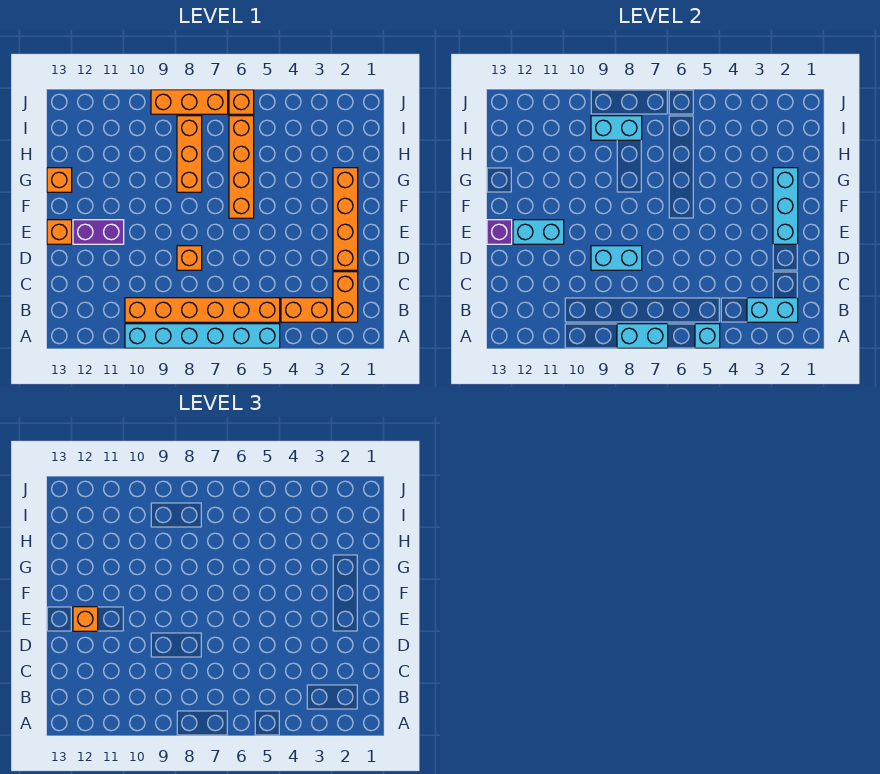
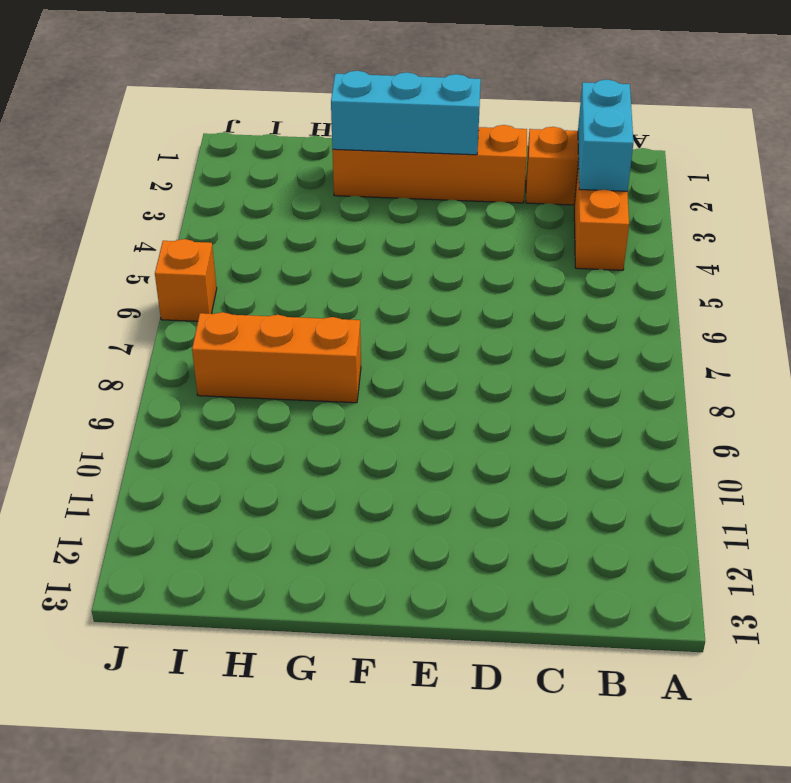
none -> cyan brick A5:A10 level 1
none -> orange brick B5:B10 level 1
none -> orange brick D8 level 1

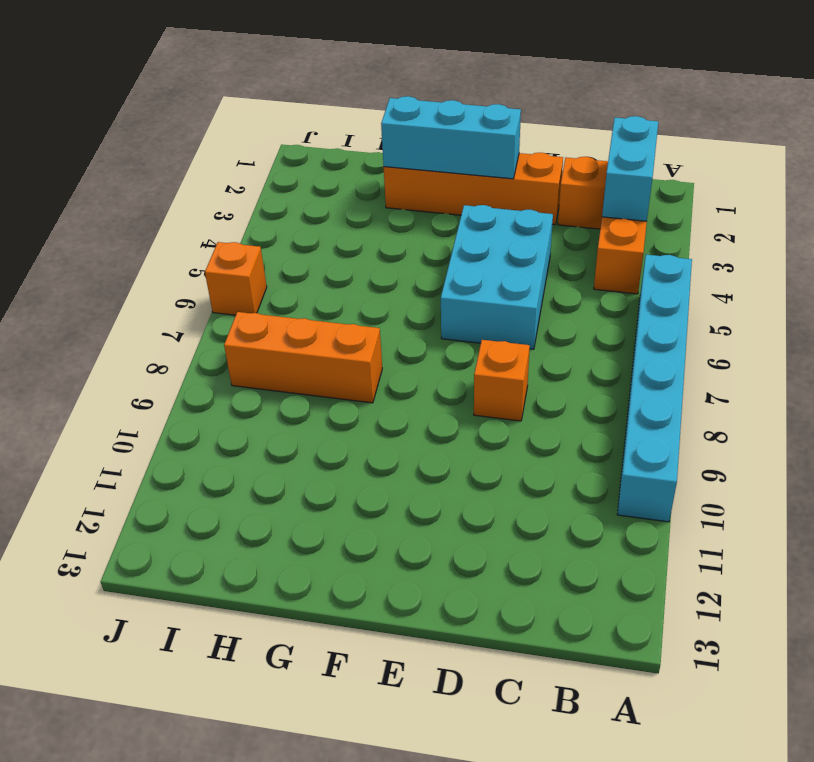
cyan brick D4:E6 level 1 -> none
none -> orange brick B5:B10 level 1
none -> purple brick E11:E12 level 1
none -> orange brick E13 level 1

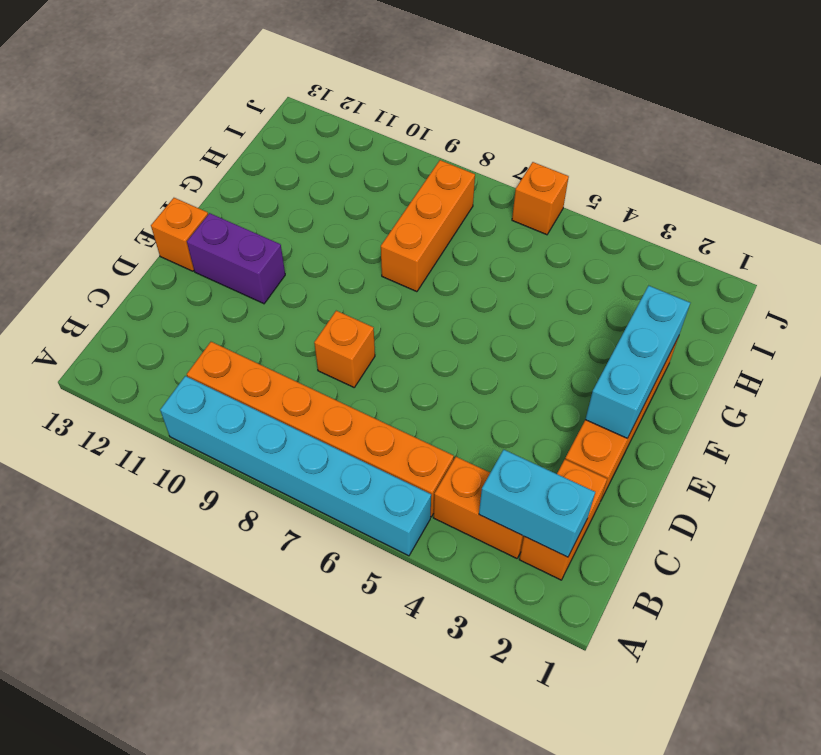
none -> orange brick F6:I6 level 1
none -> orange brick G13 level 1
none -> orange brick J7:J9 level 1

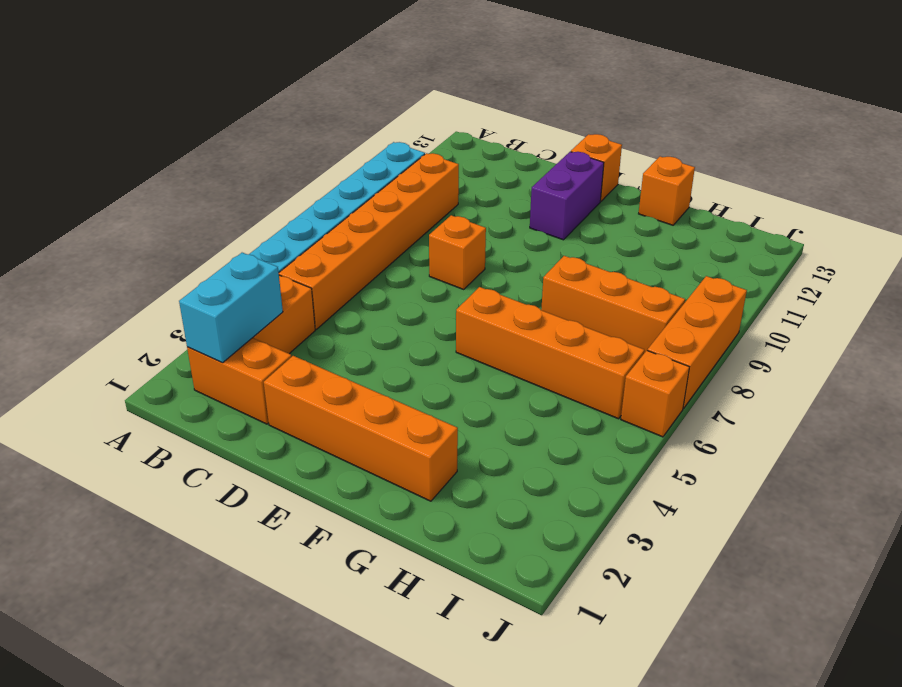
none -> cyan brick A5 level 2
none -> cyan brick A7:A8 level 2
none -> cyan brick D8:D9 level 2

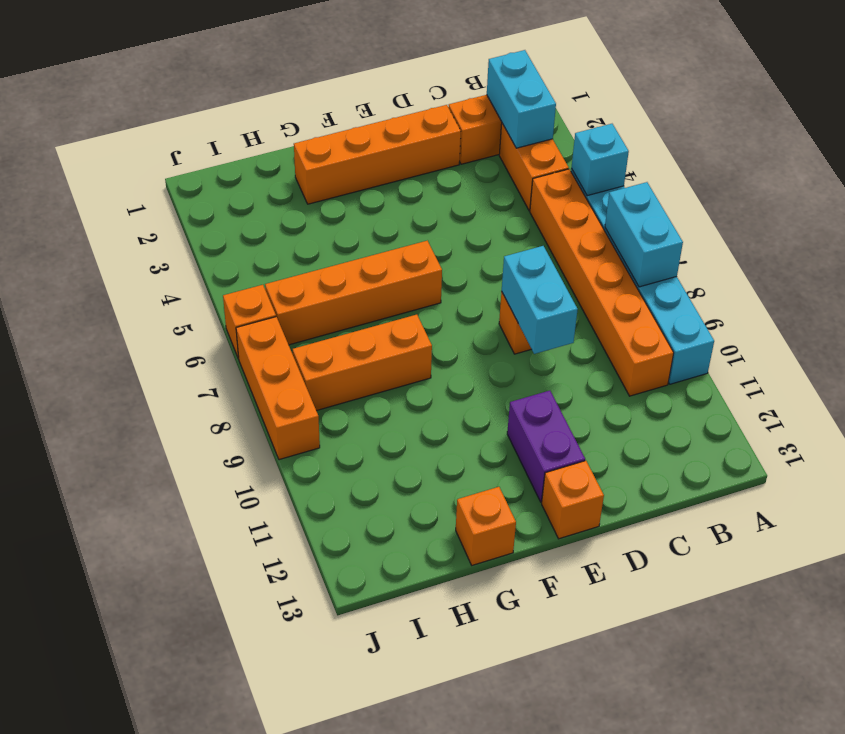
none -> cyan brick E2:G2 level 2
none -> cyan brick E11:E12 level 2
none -> purple brick E13 level 2

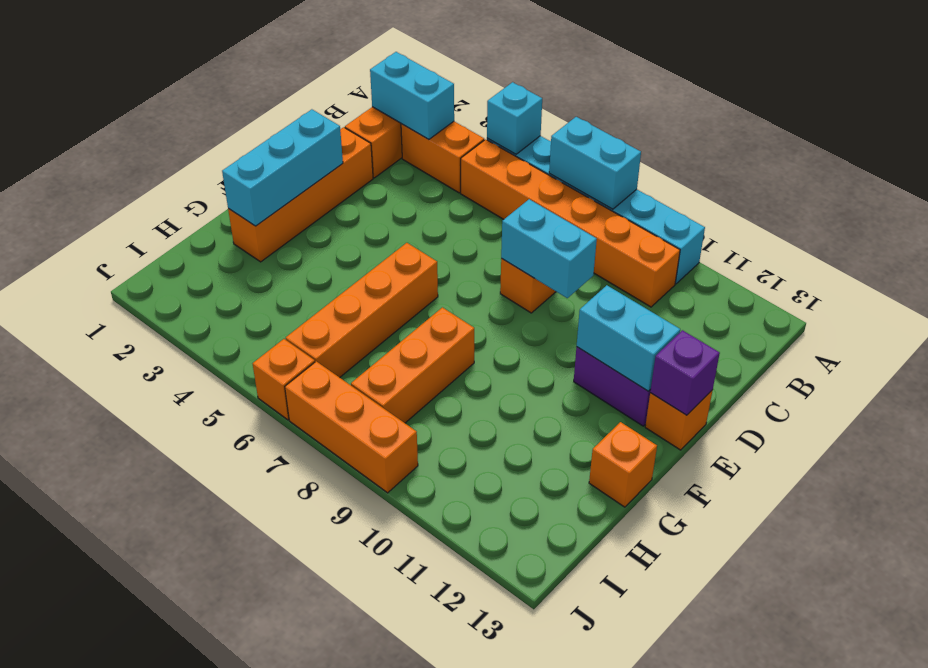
none -> cyan brick I8:I9 level 2
none -> orange brick E12 level 3

